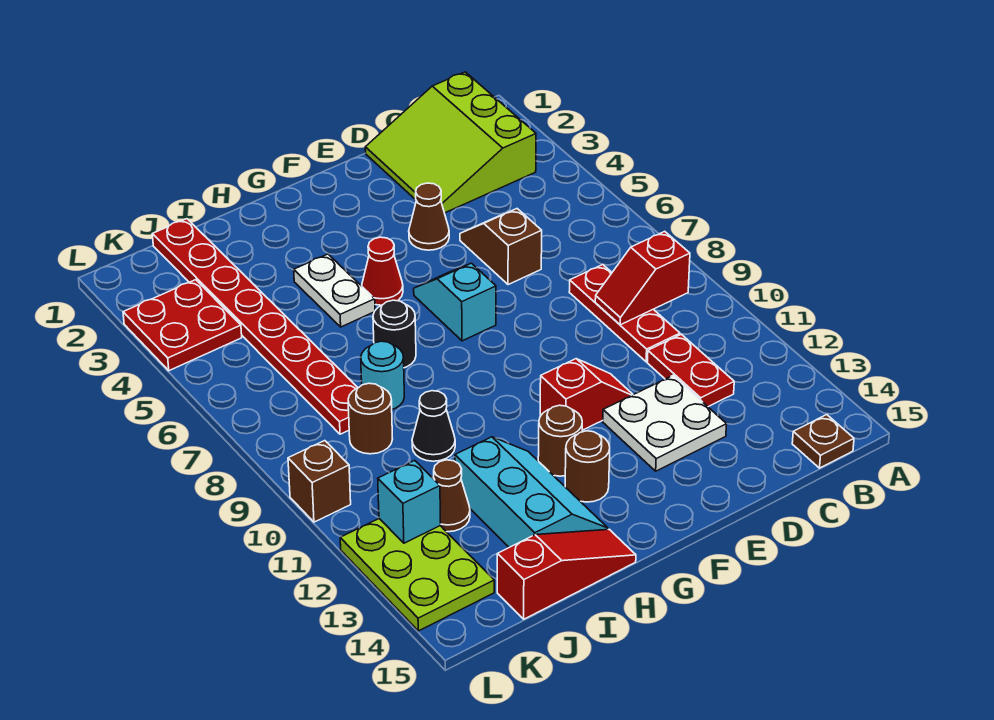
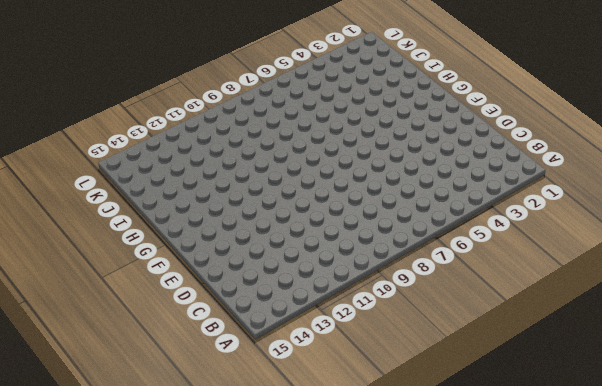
none -> lime slope B1:D3 level 1 top B
none -> brown plate B15 level 1
none -> red plate C8:C10 level 1

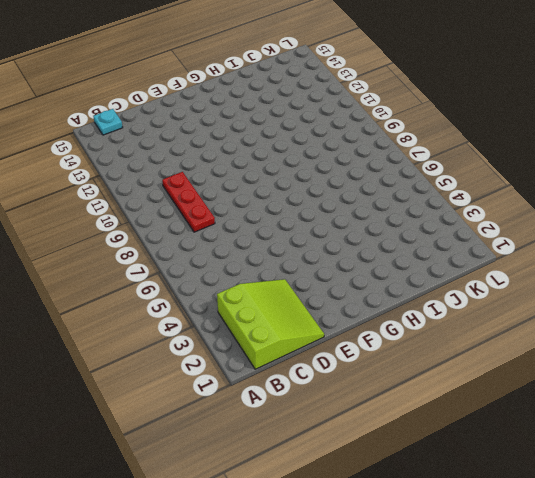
cyan plate B15 level 1 -> brown plate B15 level 1
none -> red plate C11:C12 level 1
none -> brown slope D5:D6 level 1 top 6
none -> white plate D12:E13 level 1

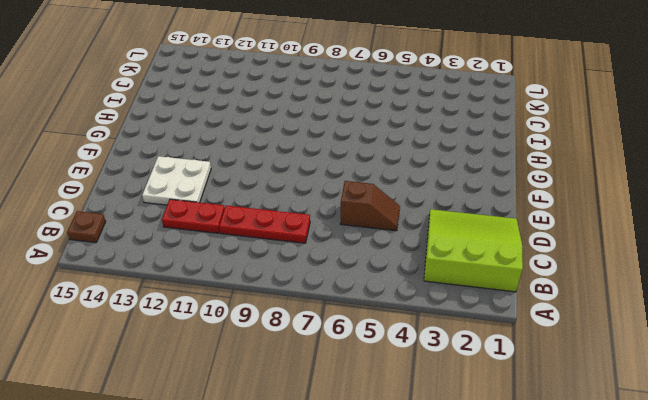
none -> brown cone E4 level 1
none -> red slope E11:F11 level 1 top F
none -> cyan slope F6:F7 level 1 top 7

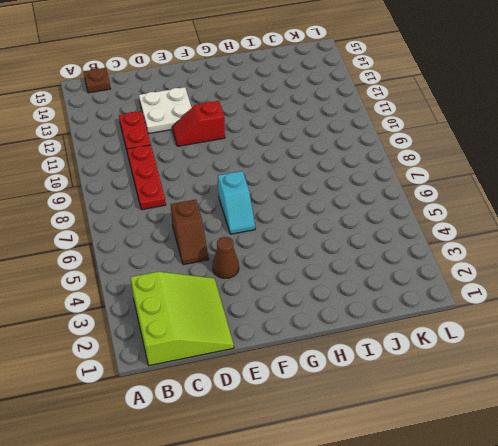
none -> red cone G5 level 1
none -> brown round brick G12 level 1
none -> brown round brick G13 level 1

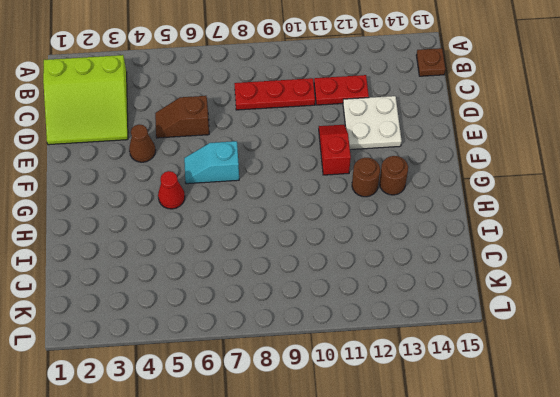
none -> white plate H4:H5 level 1
none -> black round brick H7 level 1
none -> cyan slope H12:I14 level 1 top I

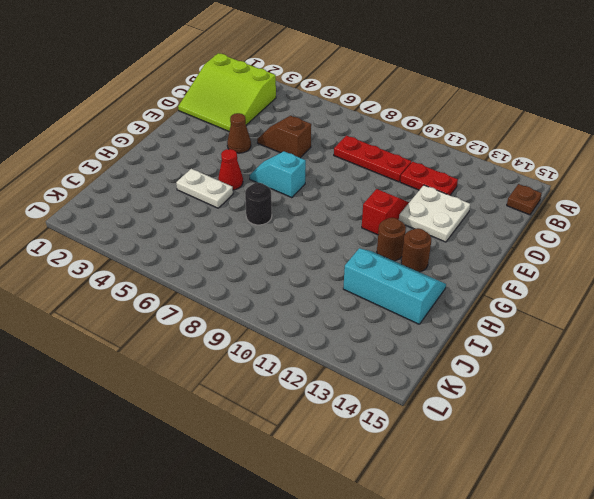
none -> red slope H15:J15 level 1 top J
none -> cyan round brick I8 level 1
none -> black cone I10 level 1

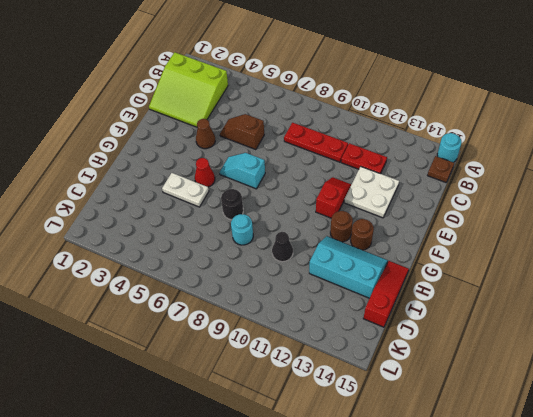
cyan round brick A15 level 1 -> none
none -> red plate J1:J8 level 1
none -> brown round brick J9 level 1
none -> brown cone J12 level 1

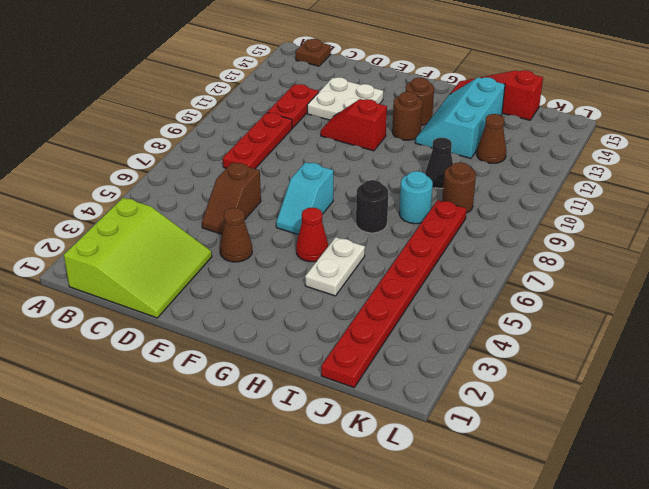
none -> red plate K3:L4 level 1
none -> lime plate K12:L14 level 1
none -> brown brick L10 level 1

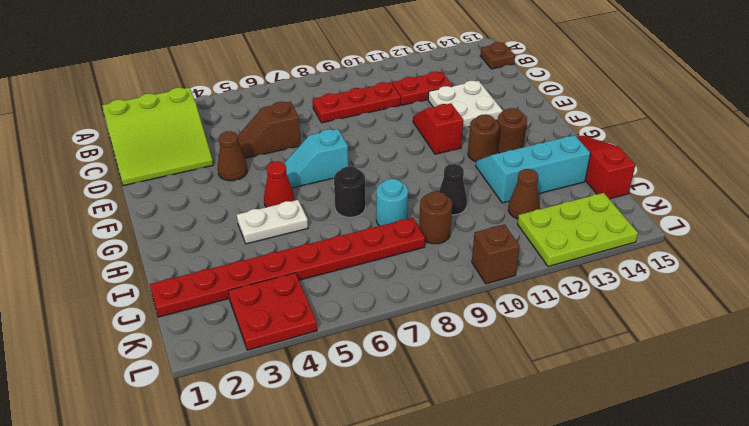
none -> red slope B9:C9 level 2 top B
none -> cyan brick K12 level 2

